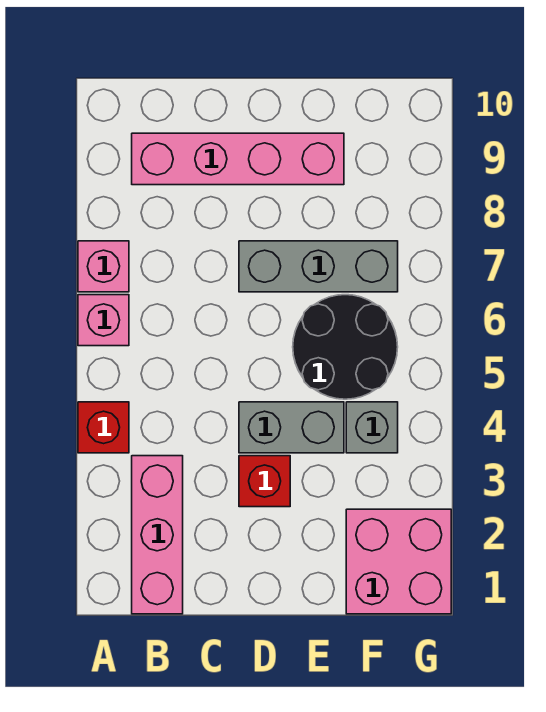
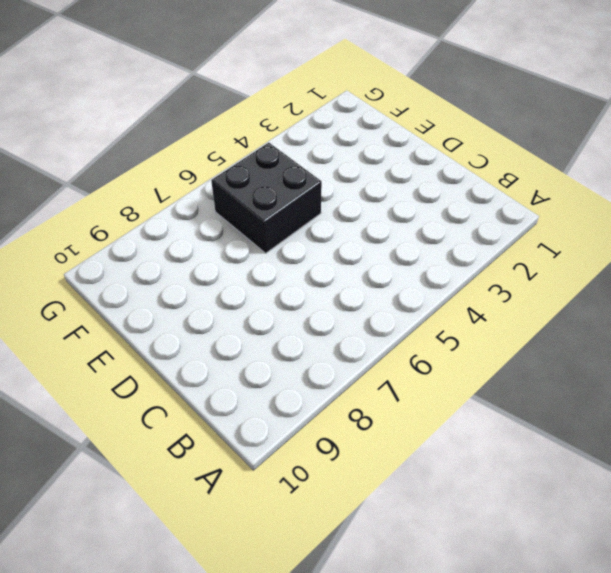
black brick E5:F6 level 1 -> black round brick E5:F6 level 1
none -> red brick A4 level 1
none -> pink brick A6 level 1

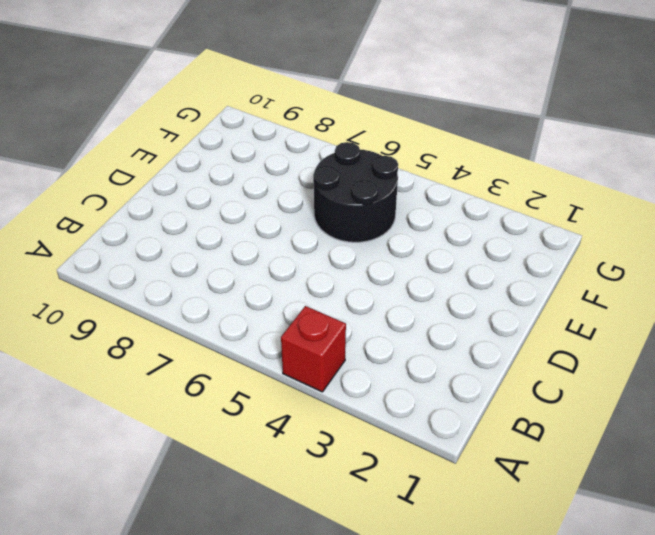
none -> pink brick A6 level 1
none -> pink brick A7 level 1

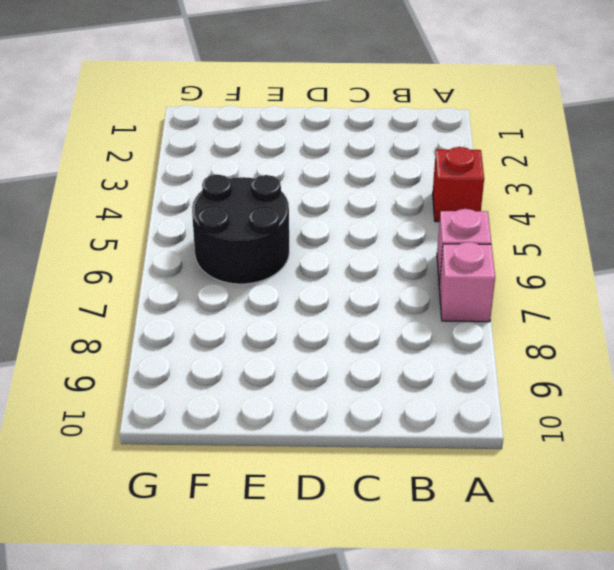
none -> pink brick B1:B3 level 1
none -> pink brick B9:E9 level 1

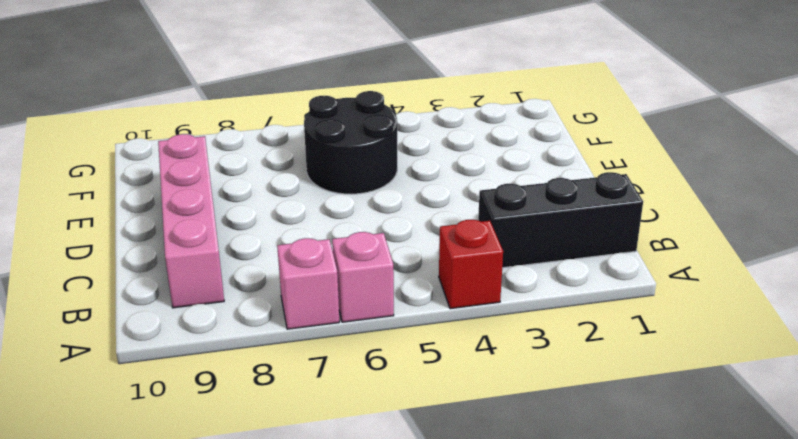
black brick B1:B3 level 1 -> pink brick B1:B3 level 1
none -> red brick D3 level 1
none -> grey brick D4:E4 level 1

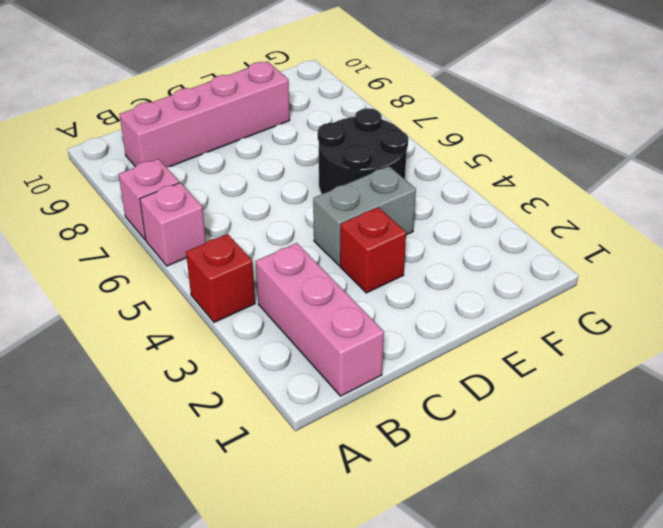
none -> grey brick D7:F7 level 1
none -> pink brick F1:G2 level 1

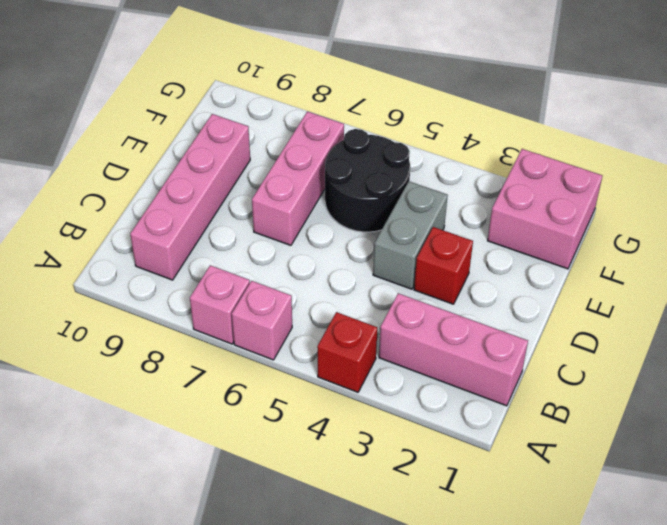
pink brick D7:F7 level 1 -> grey brick D7:F7 level 1
none -> grey brick F4 level 1

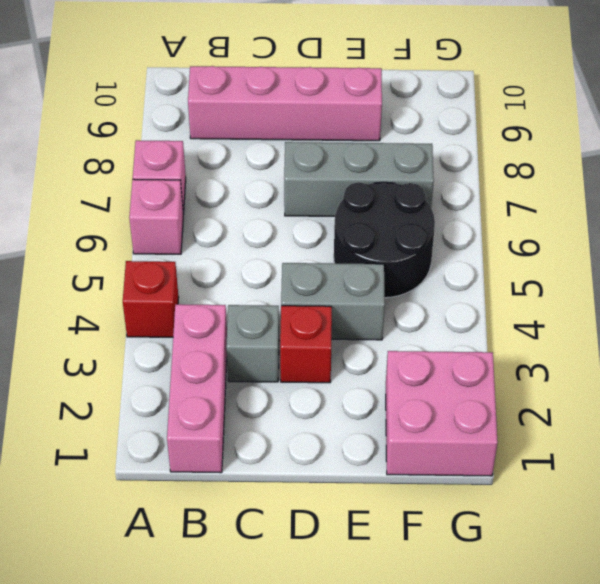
grey brick C3 level 1 -> grey brick F4 level 1

